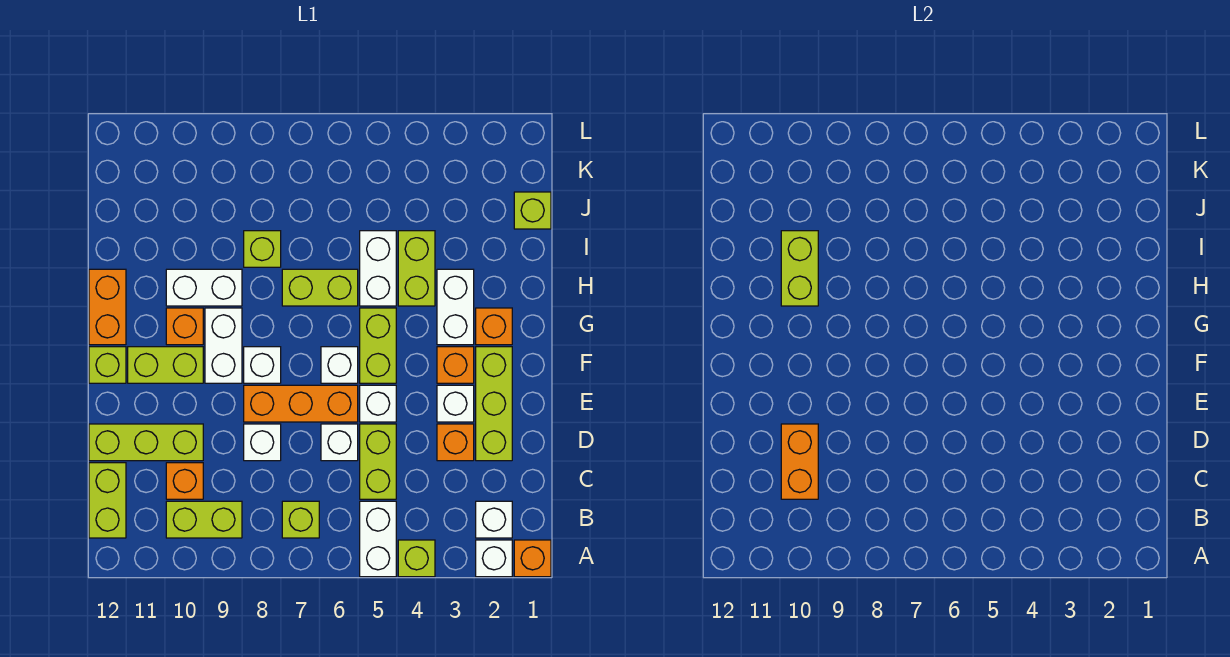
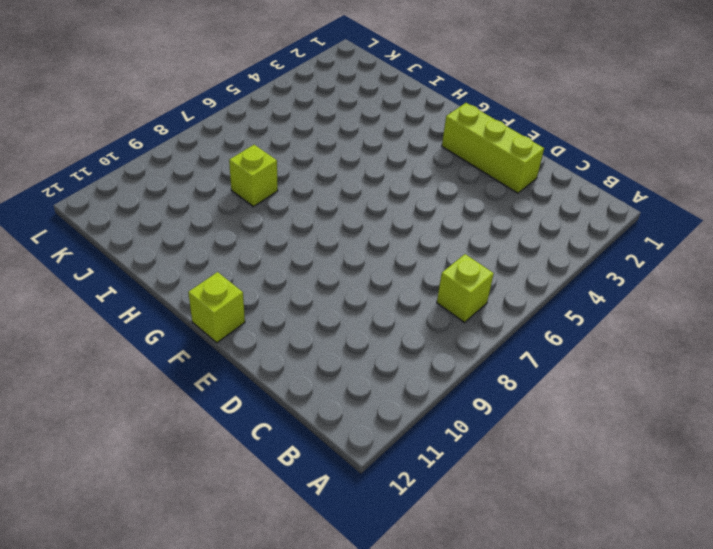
none -> orange brick A1 level 1
none -> white brick A2 level 1
none -> lime brick A4 level 1
none -> white brick A5:B5 level 1

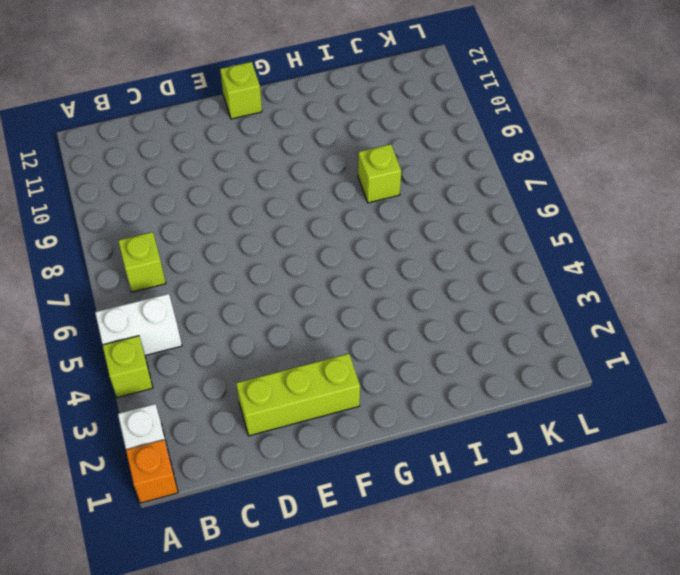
none -> white brick B2 level 1
none -> lime brick B9:B10 level 1
none -> lime brick B12:C12 level 1
none -> lime brick C5:D5 level 1

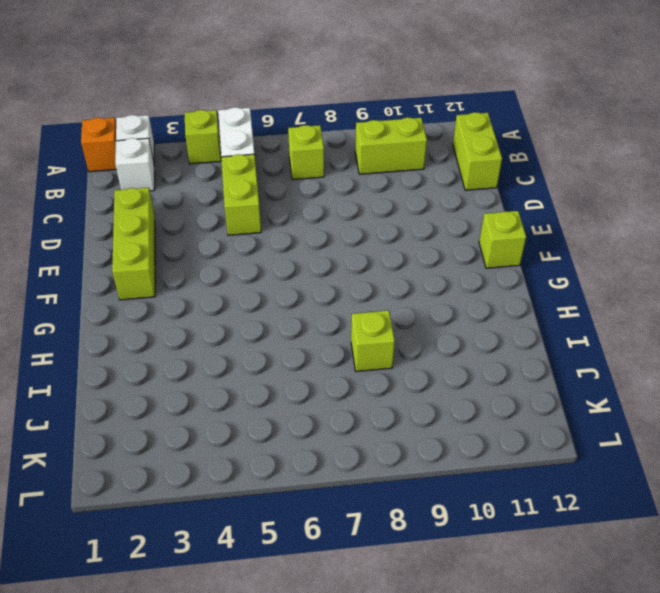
none -> orange brick C10 level 1
none -> orange brick D3 level 1
none -> white brick D6 level 1
none -> white brick D8 level 1

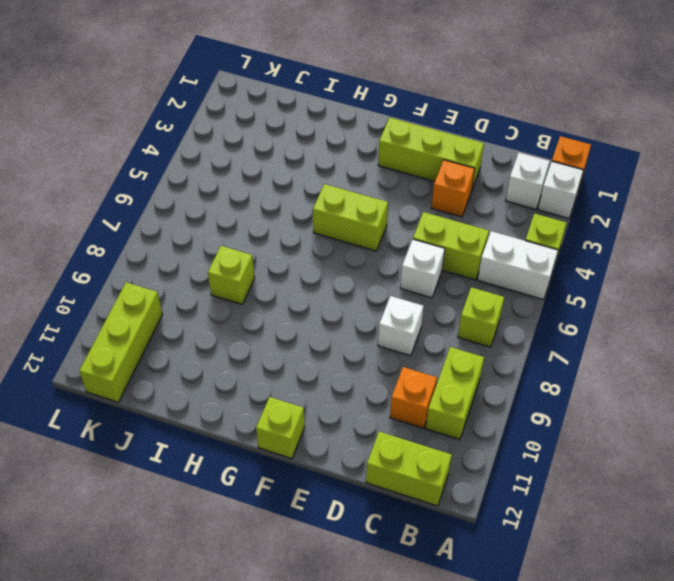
lime brick K10:K12 level 1 -> lime brick D10:D12 level 1
none -> white brick E3 level 1
none -> white brick E5 level 1
none -> orange brick E6:E8 level 1
none -> orange brick F3 level 1

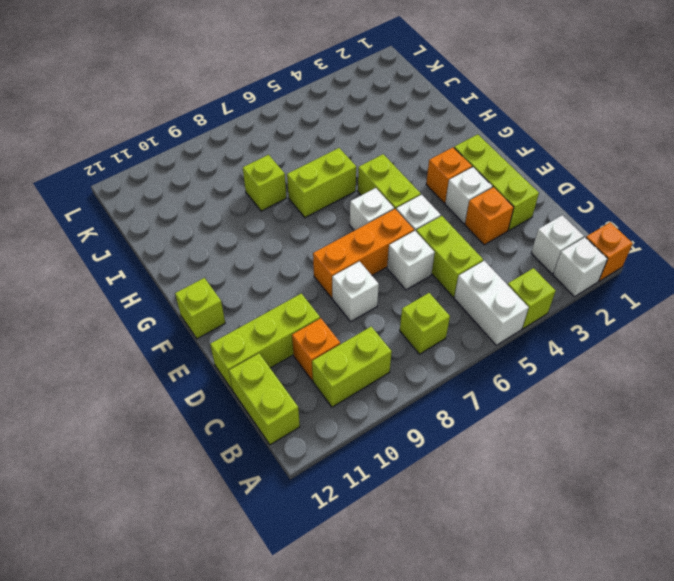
none -> white brick F8 level 1
none -> white brick F9:G9 level 1
none -> lime brick F10:F11 level 1
none -> orange brick G2 level 1

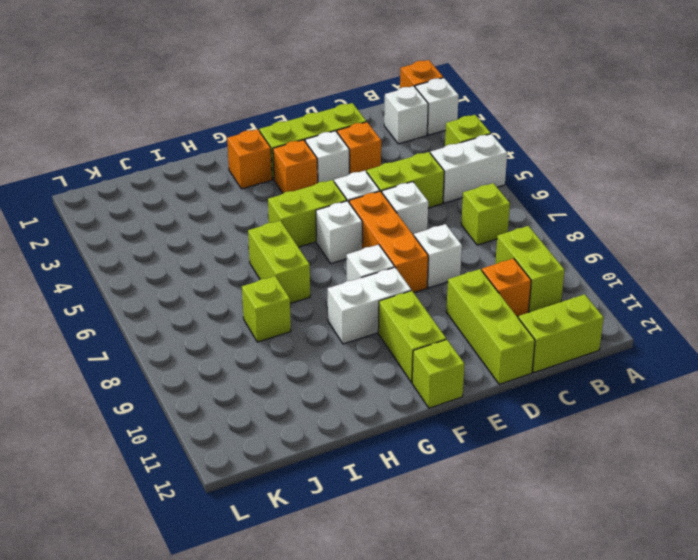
none -> white brick G3:H3 level 1
none -> orange brick G10 level 1
none -> orange brick G12:H12 level 1
none -> lime brick H4:I4 level 1

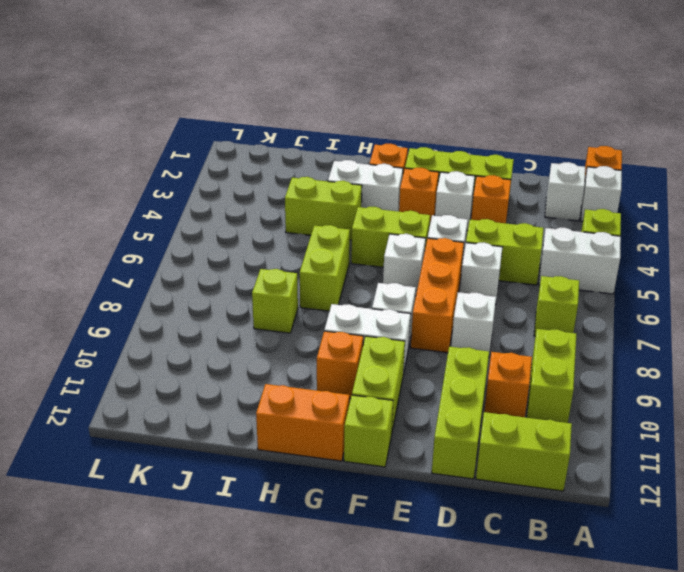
none -> white brick H5:I5 level 1
none -> white brick H9:H10 level 1
none -> lime brick J1 level 1
none -> orange brick C10:D10 level 2

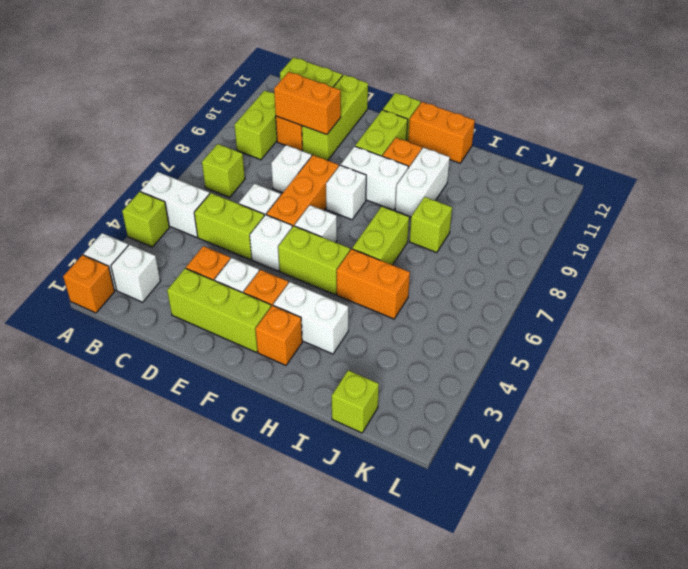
orange brick H5:I5 level 1 -> white brick H5:I5 level 1
none -> lime brick H4:I4 level 1
none -> lime brick H10:I10 level 2

